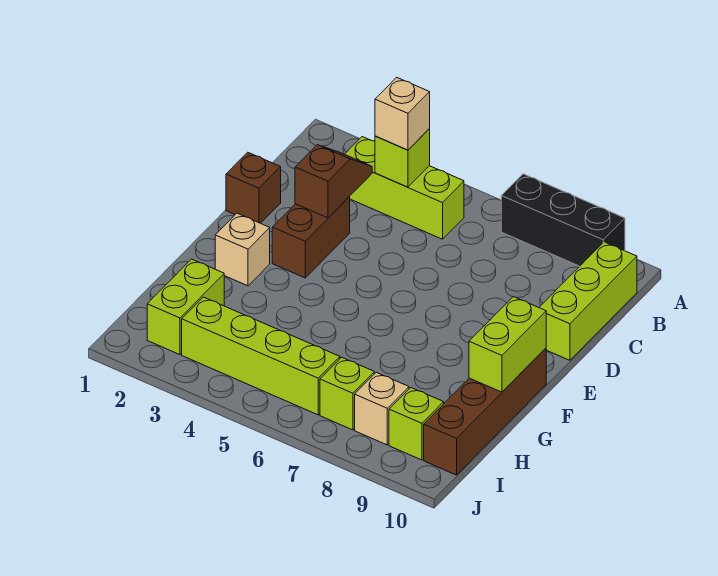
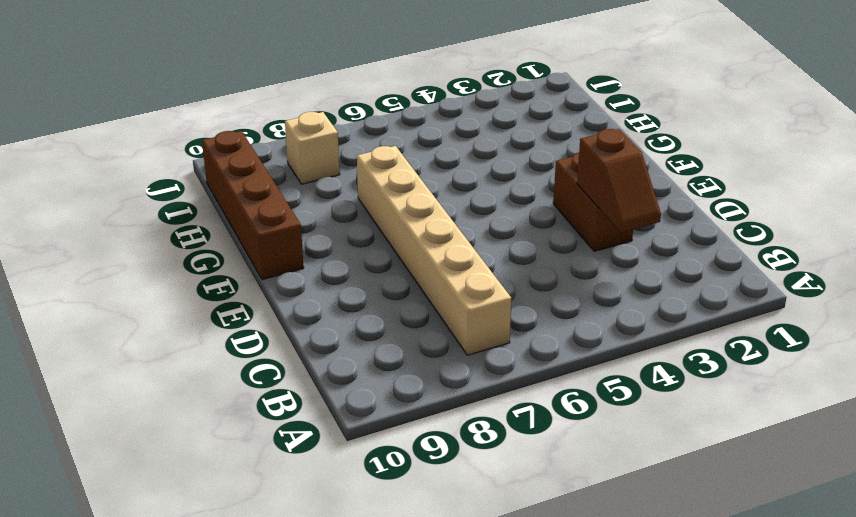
tan brick B7:G7 level 1 -> none
none -> black brick A7:A9 level 1
none -> lime brick B3:B5 level 1
none -> lime brick B10:D10 level 1

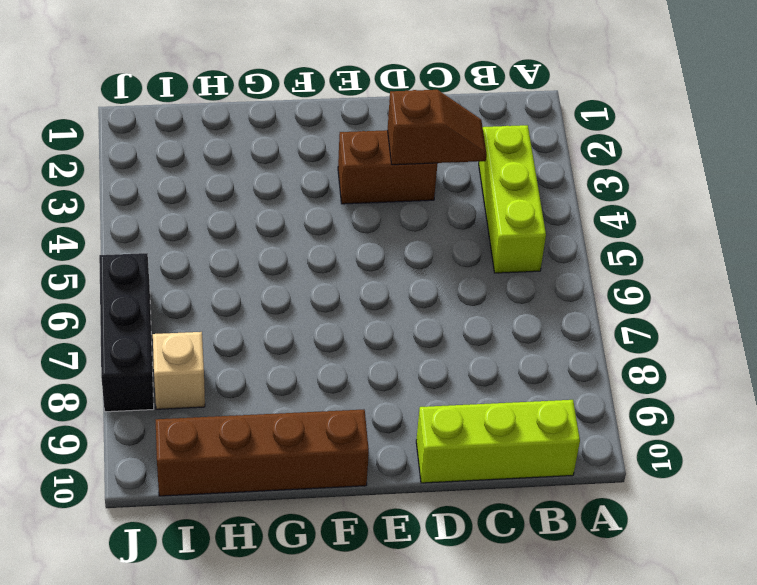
black brick J6:J8 level 1 -> black brick A7:A9 level 1
none -> brown brick D1 level 1
none -> tan brick F2 level 1
none -> lime brick H2:I2 level 1

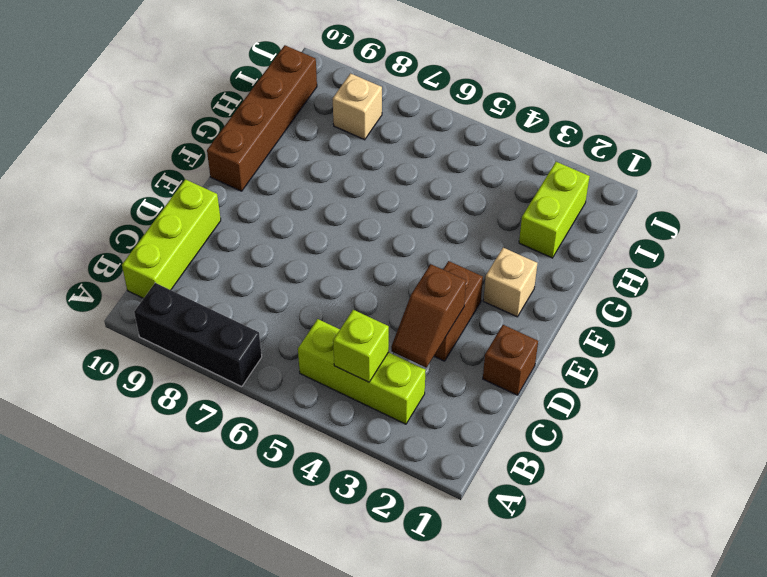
none -> lime brick I3:I6 level 1
none -> lime brick I7 level 1
none -> lime brick I9 level 1

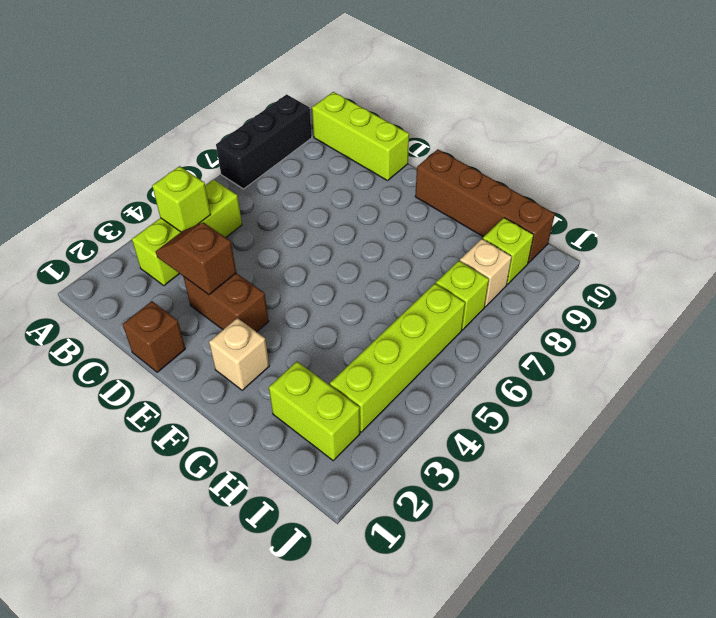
none -> lime brick F10:G10 level 2
none -> tan brick B4 level 3

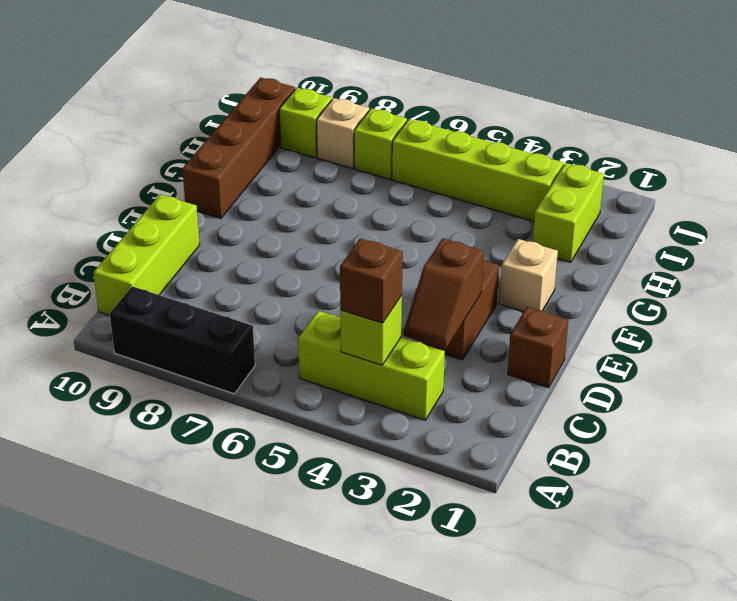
brown brick B4 level 3 -> tan brick B4 level 3
none -> lime brick F10:G10 level 2

